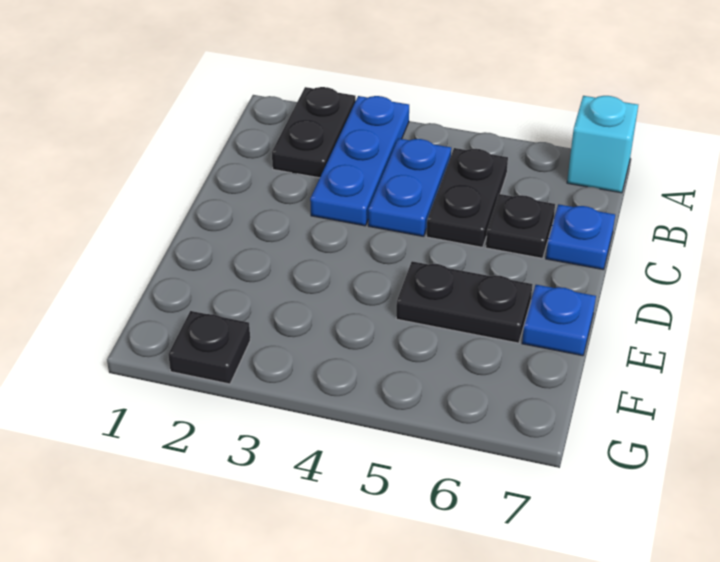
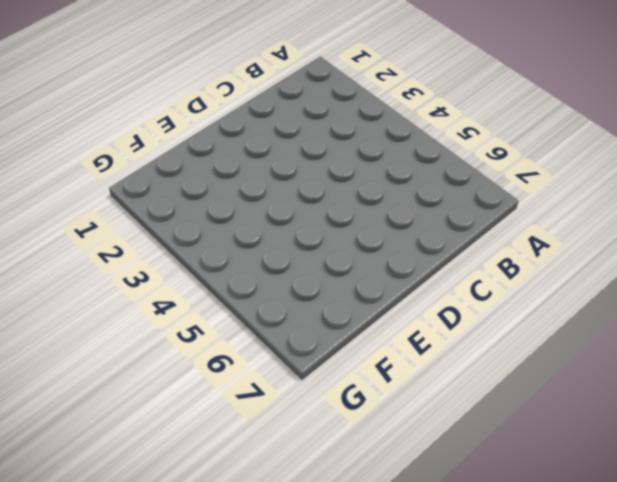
none -> black plate A2:B2 level 1
none -> blue plate A3:C3 level 1

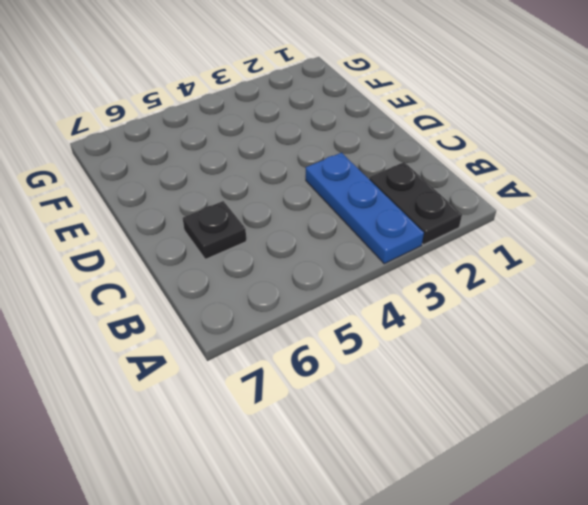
none -> cyan brick A7 level 1
none -> blue plate B4:C4 level 1

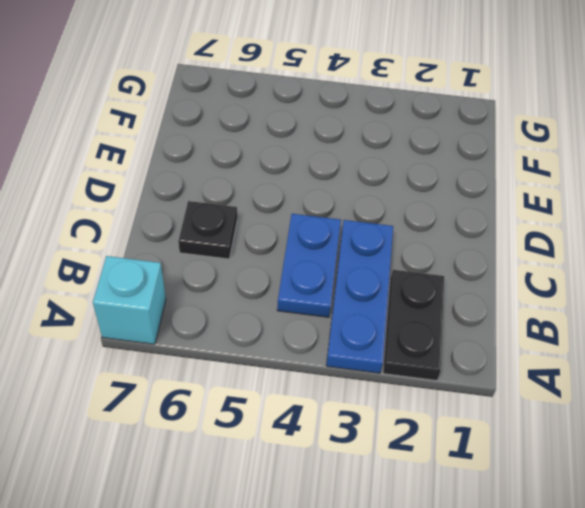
none -> black plate B5:C5 level 1
none -> blue plate C7 level 1

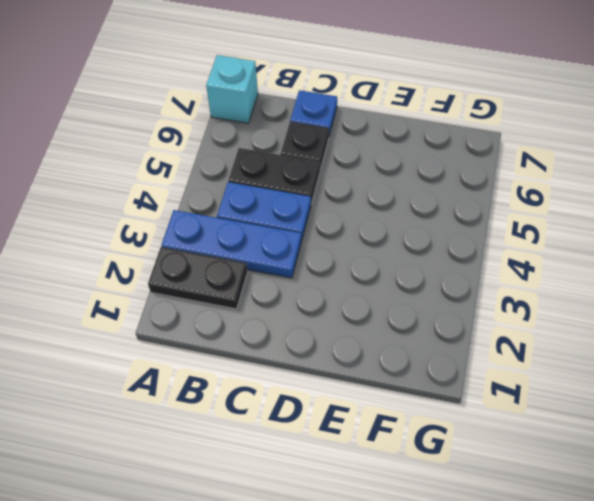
none -> black plate E5:E6 level 1
none -> blue plate E7 level 1

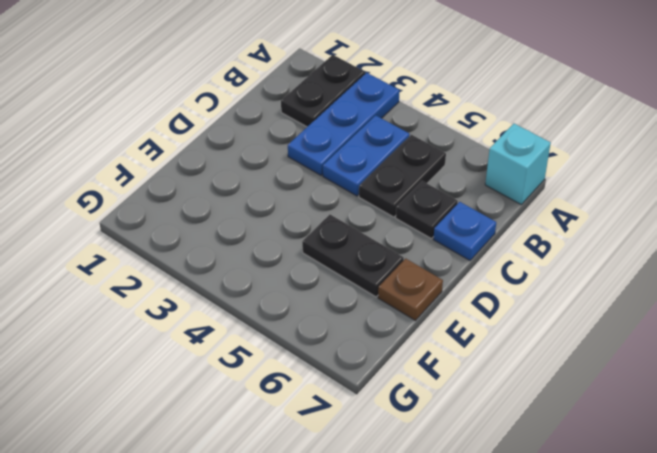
brown plate E7 level 1 -> blue plate E7 level 1
none -> black plate G2 level 1

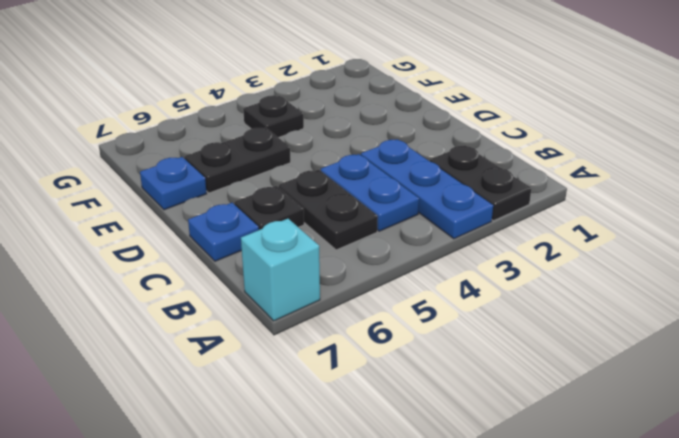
black plate F4 level 1 -> black plate G2 level 1

